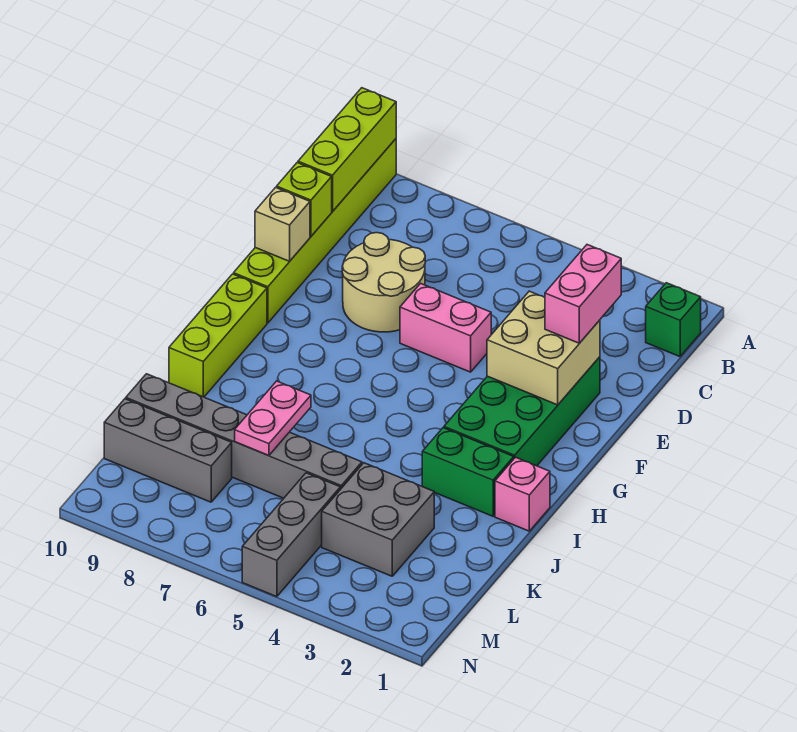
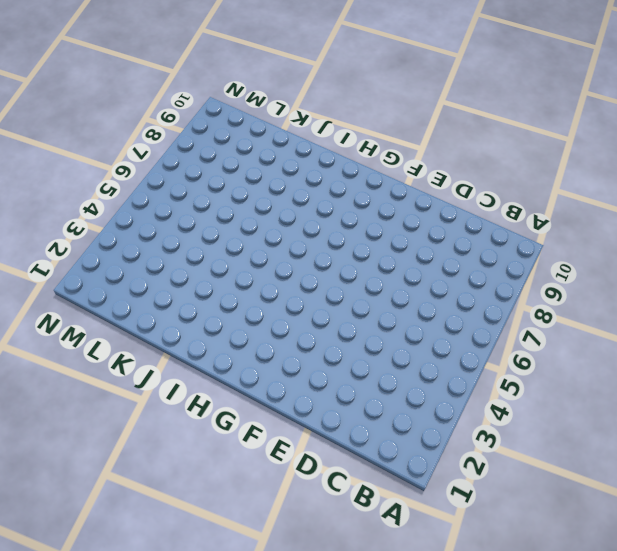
none -> lime brick A10:F10 level 1
none -> green brick B1 level 1
none -> tan round brick D7:E8 level 1

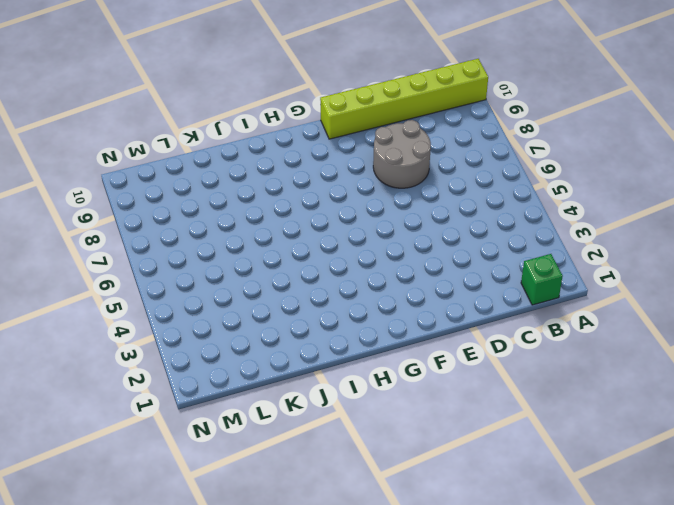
grey round brick D7:E8 level 1 -> tan round brick D7:E8 level 1
none -> green brick E2:H3 level 1
none -> pink brick E5:E6 level 1
none -> lime brick G10:I10 level 1

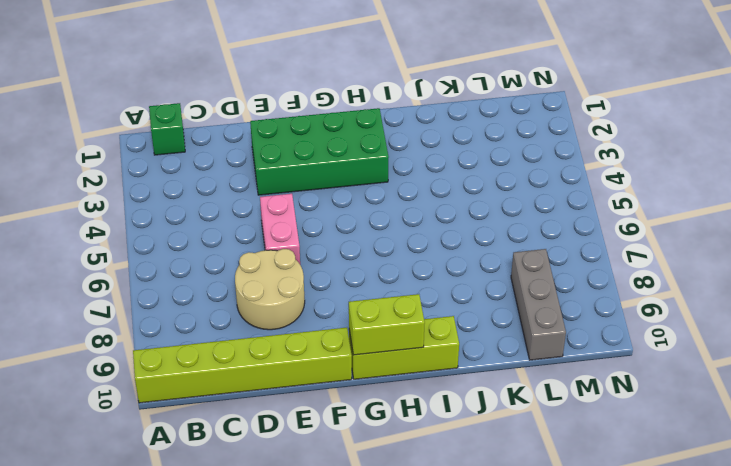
lime brick G10:H10 level 2 -> none
none -> pink brick I1 level 1
none -> green brick I2:I3 level 1
none -> grey brick K3:L4 level 1

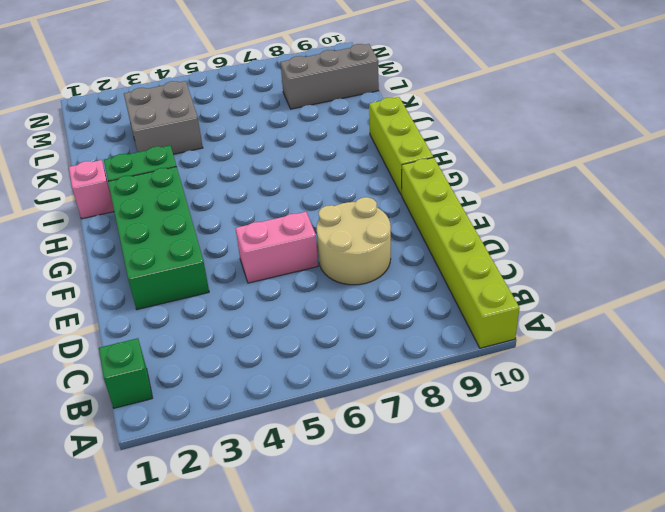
none -> grey brick K5:K10 level 1
none -> grey brick L5:N5 level 1
none -> lime brick A10:C10 level 2

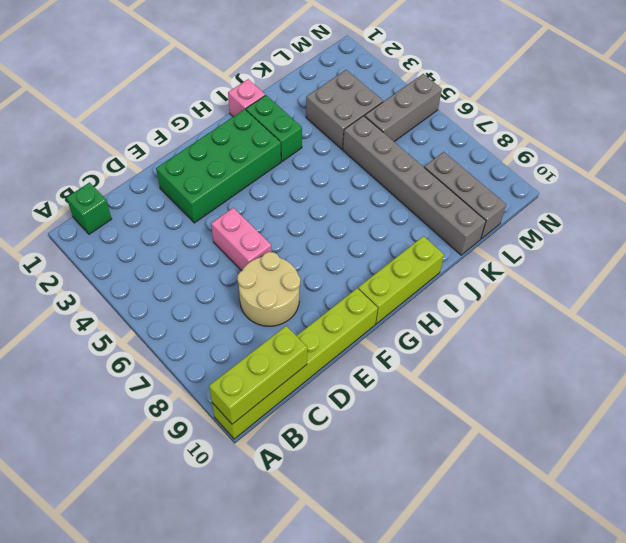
none -> lime brick D10 level 2
none -> tan brick E2:F3 level 2
none -> tan brick E10 level 2

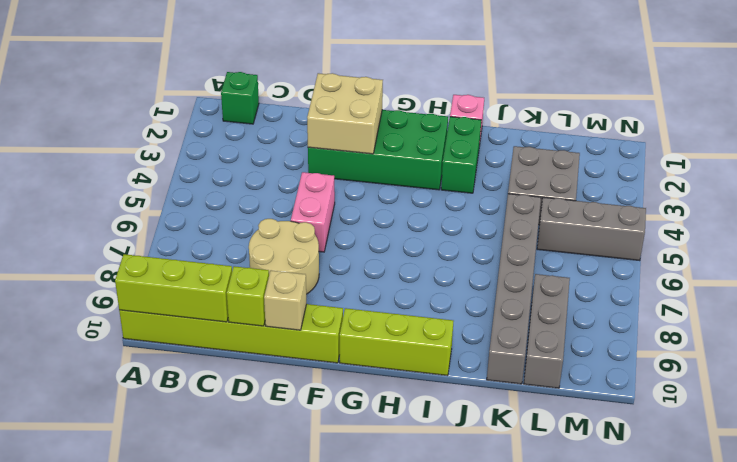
none -> pink plate J7:K7 level 2
none -> pink brick D2:E2 level 3

